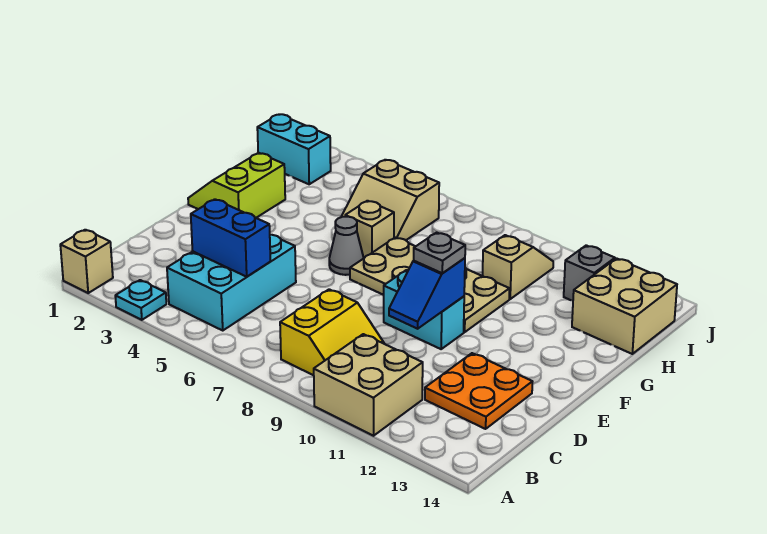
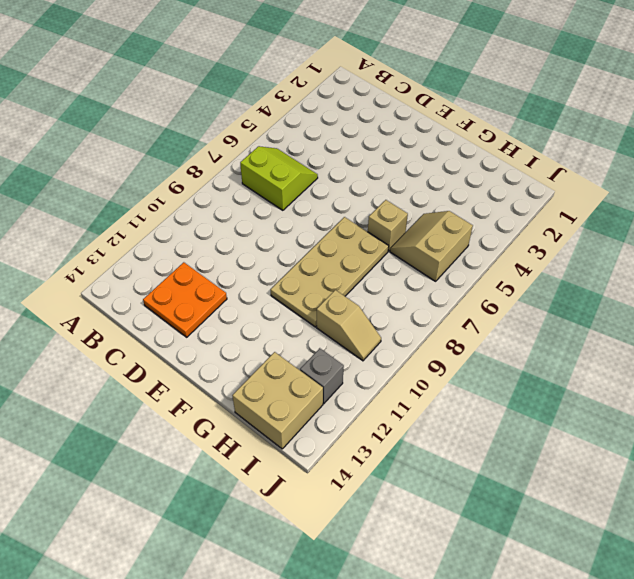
lime slope B6:C7 level 1 top 7 -> lime slope F1:G2 level 1 top 2
none -> tan brick A1 level 1
none -> cyan plate A3 level 1
none -> tan brick A10:B11 level 1

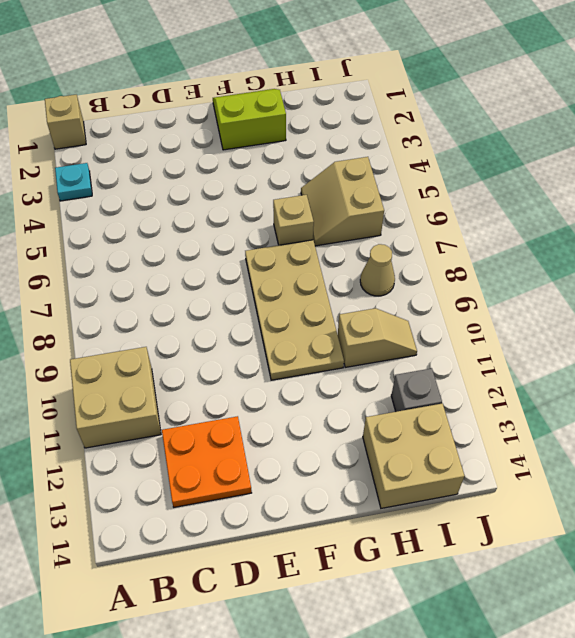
tan cone I8 level 1 -> none
none -> cyan brick B4:D5 level 1
none -> yellow slope B8:C9 level 1 top 8
none -> cyan brick E9:E10 level 1

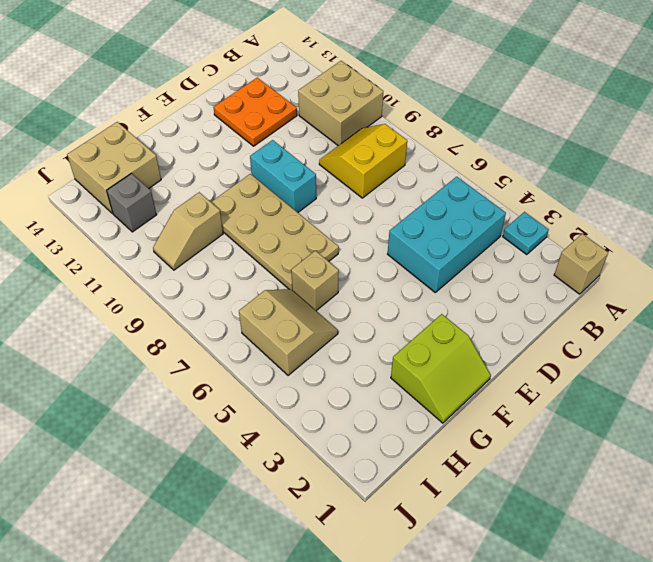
none -> grey cone F6 level 1
none -> cyan brick I1:I2 level 1
none -> blue brick C4:C5 level 2

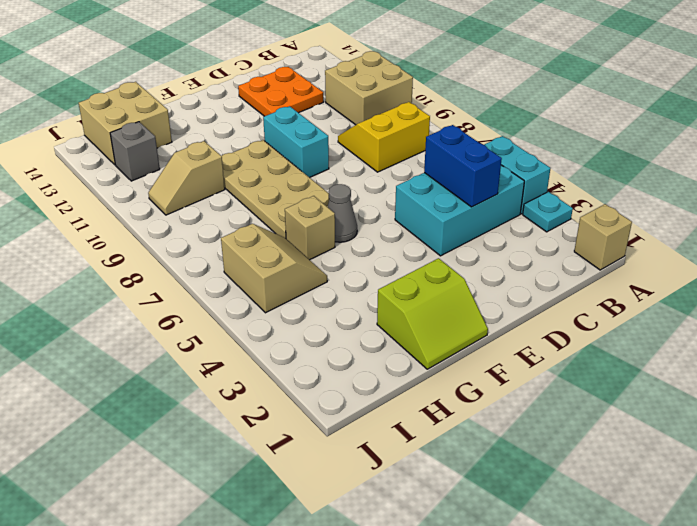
cyan brick A4:A5 level 1 -> cyan brick I1:I2 level 1
none -> blue slope D10:E10 level 2 top E
none -> grey plate E10 level 3

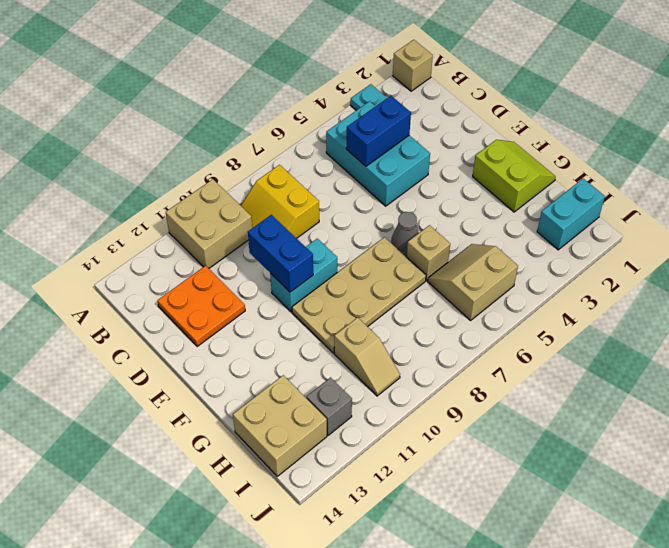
blue brick D10:E10 level 2 -> blue slope D10:E10 level 2 top E
none -> grey plate E10 level 3

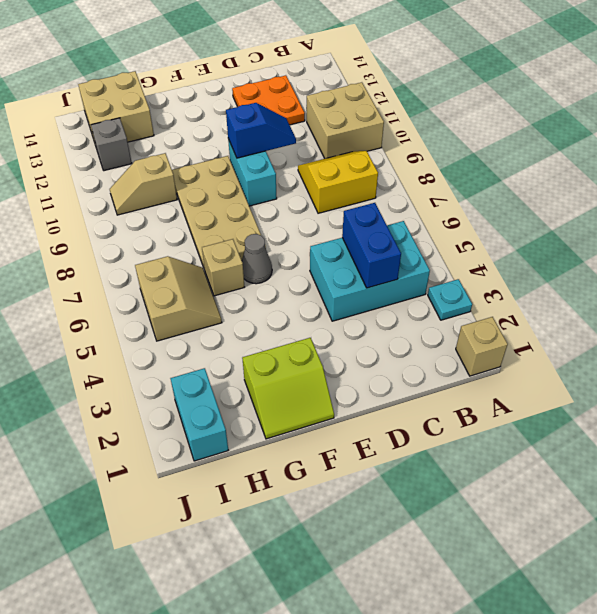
none -> grey plate E10 level 3

